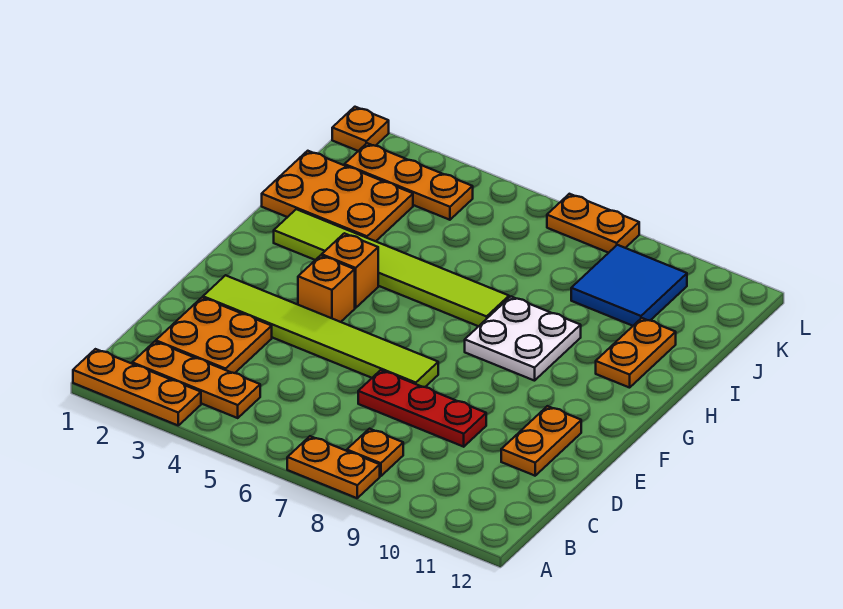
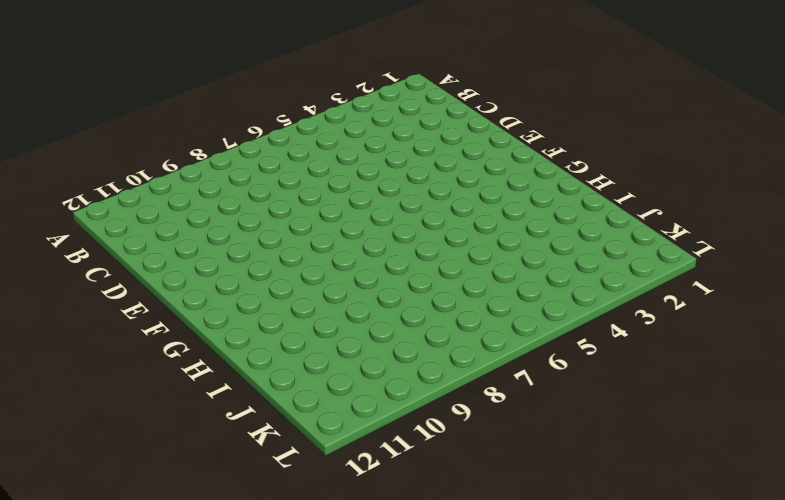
none -> orange plate A1:A3 level 1
none -> orange plate A7:A8 level 1
none -> orange plate B2:B4 level 1

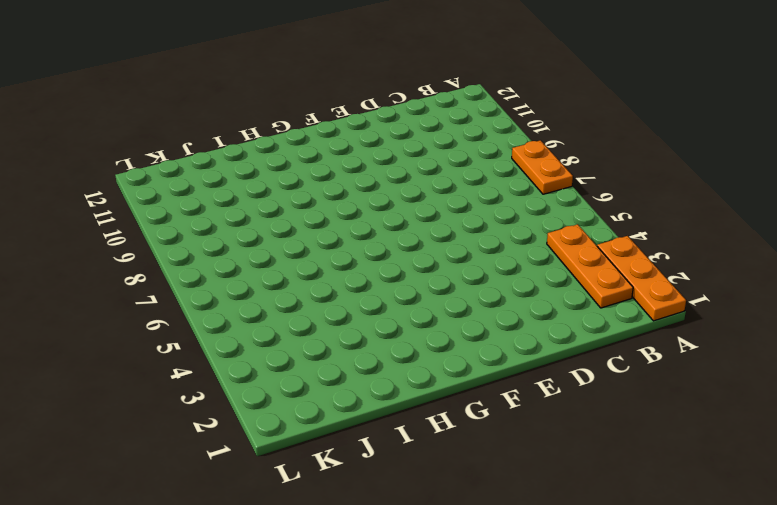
none -> orange plate B8 level 1
none -> orange plate C2:D3 level 1
none -> red plate D7:D9 level 1

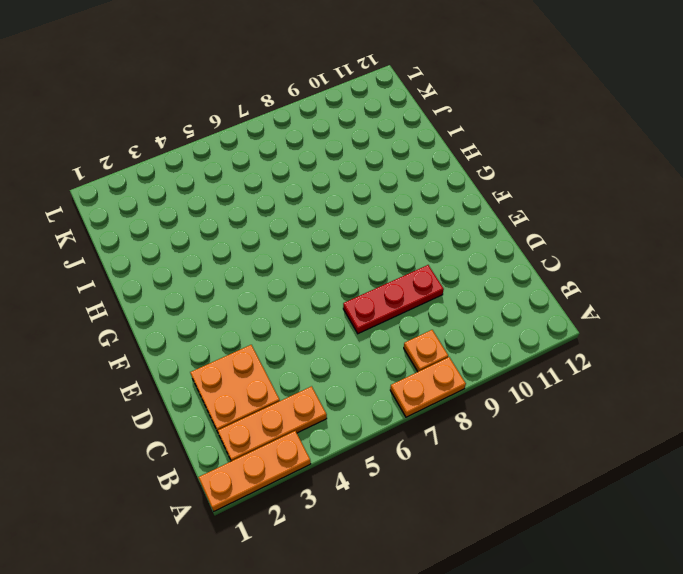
none -> orange plate D11:E11 level 1
none -> lime tile E2:E7 level 1
none -> orange brick F4 level 1

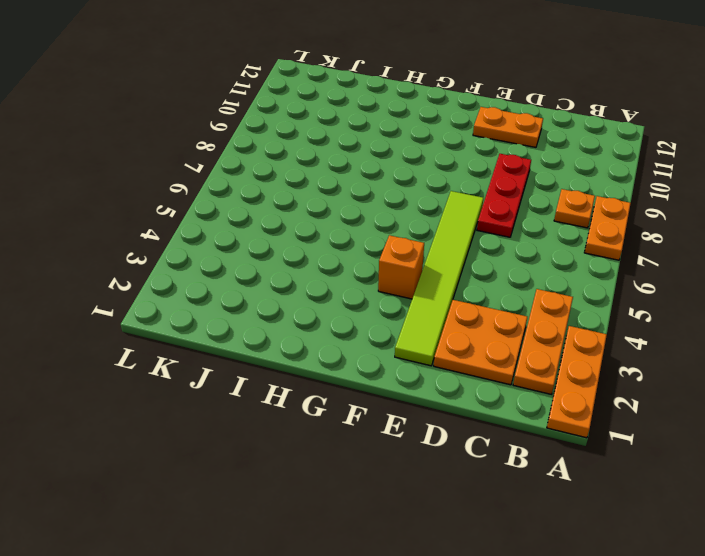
none -> orange brick G4 level 1
none -> white plate G8:H9 level 1
none -> lime tile H2:H7 level 1

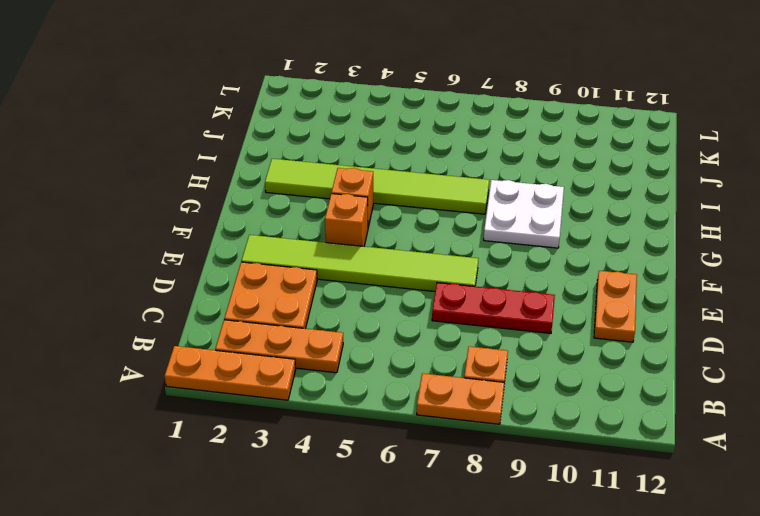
none -> orange plate H11:I11 level 1
none -> orange plate I1:J3 level 1
none -> blue tile J9:K10 level 1

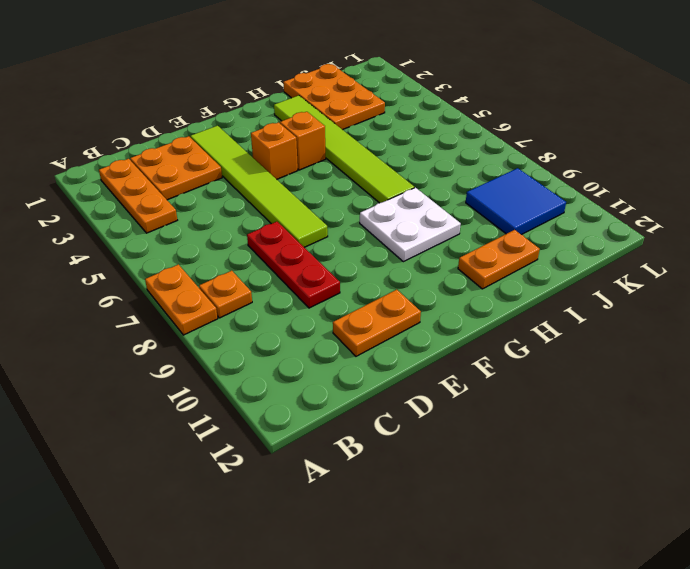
none -> orange plate A1:A3 level 1
none -> orange plate K2:K4 level 1
none -> orange plate L1 level 1

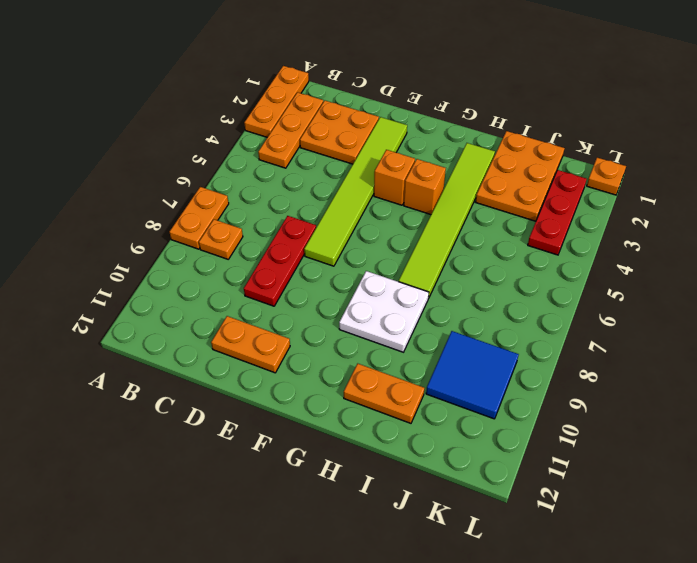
red plate K2:K4 level 1 -> orange plate K2:K4 level 1
none -> orange plate L7:L8 level 1

